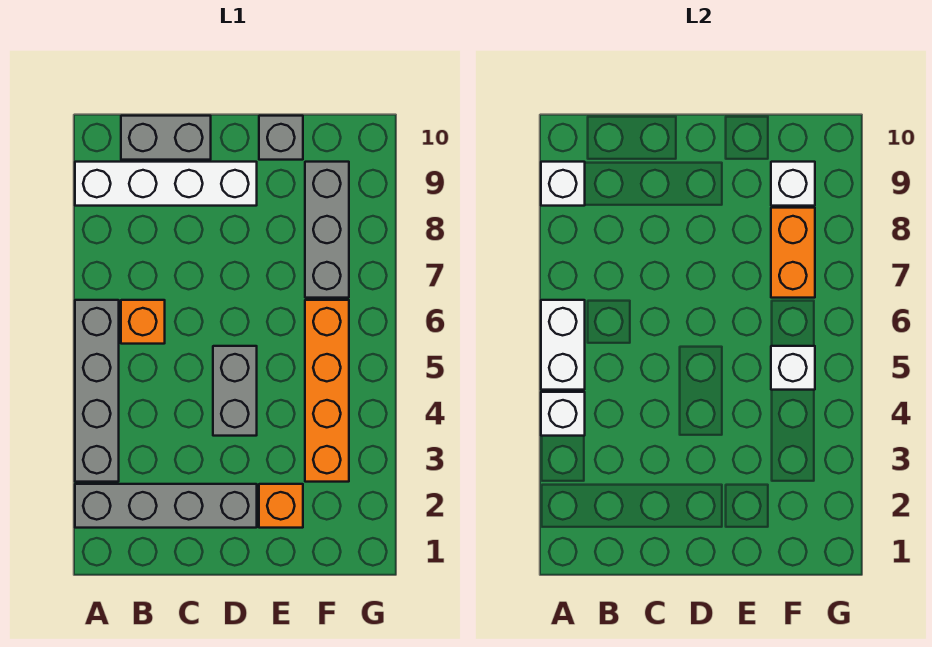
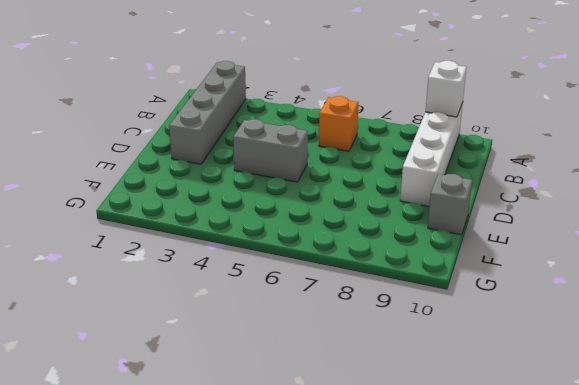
none -> grey brick A3:A6 level 1
none -> grey brick B10:C10 level 1
none -> orange brick E2 level 1

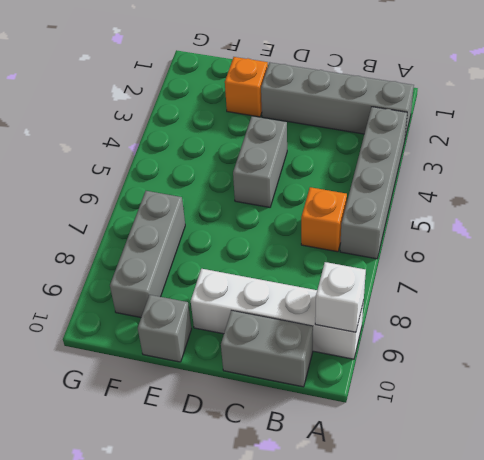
none -> orange brick F3:F6 level 1
none -> white brick A4 level 2
none -> white brick A5:A6 level 2

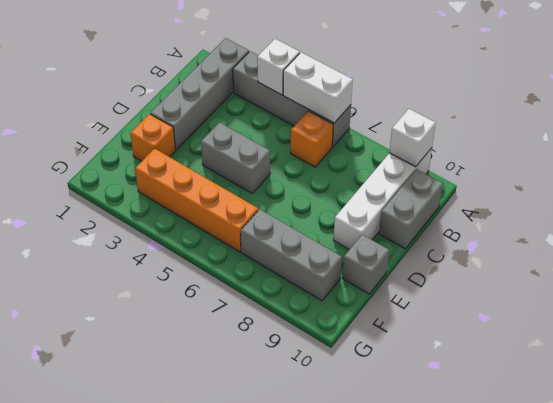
none -> white brick F5 level 2
none -> orange brick F7:F8 level 2
none -> white brick F9 level 2

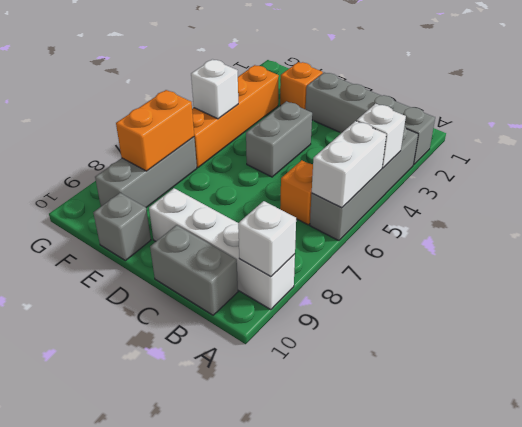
none -> white brick F9 level 2

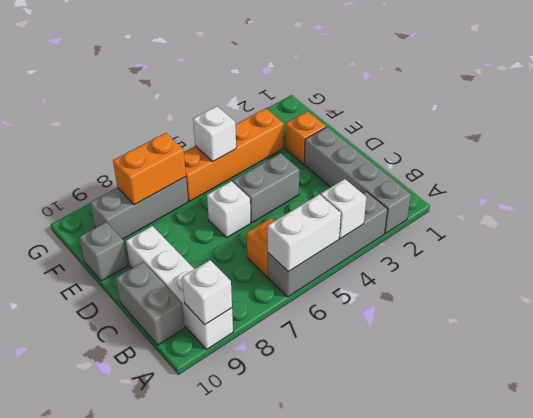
white brick D6 level 1 -> white brick F9 level 2

